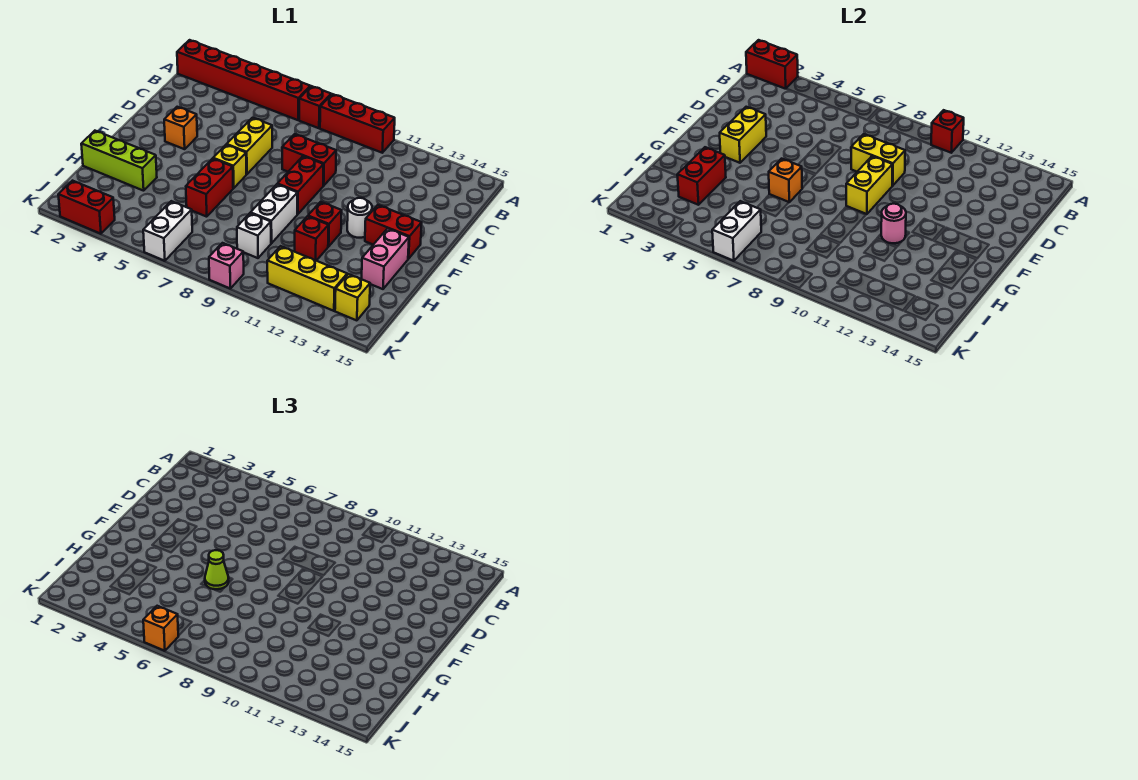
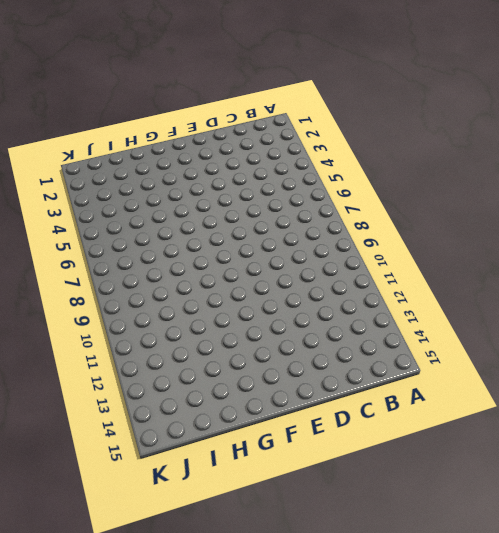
none -> red brick A1:A6 level 1
none -> red brick A7 level 1
none -> red brick A8:A10 level 1
none -> yellow brick D6:E6 level 1

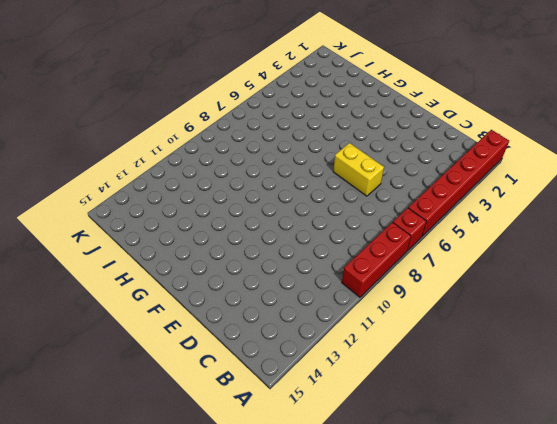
none -> red brick D8:D9 level 1
none -> orange brick E3 level 1
none -> red brick E9:F9 level 1
none -> yellow brick F6 level 1

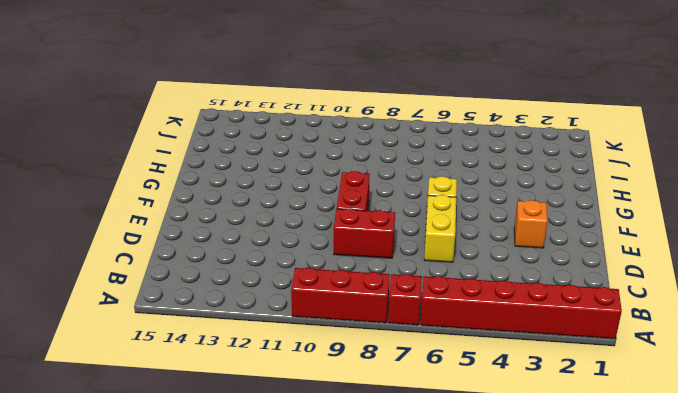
none -> white round brick F12 level 1
none -> red brick F13:F14 level 1
none -> red brick G6:H6 level 1
none -> white brick G9:H9 level 1

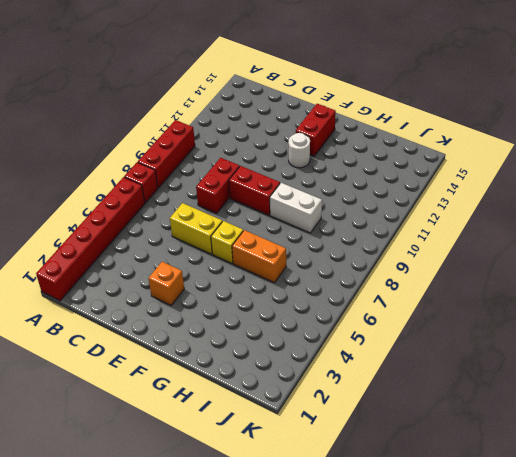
orange brick G6:H6 level 1 -> red brick G6:H6 level 1
none -> red brick G11 level 1
none -> pink brick G14:H14 level 1
none -> lime brick H1:H3 level 1
none -> red brick H11 level 1

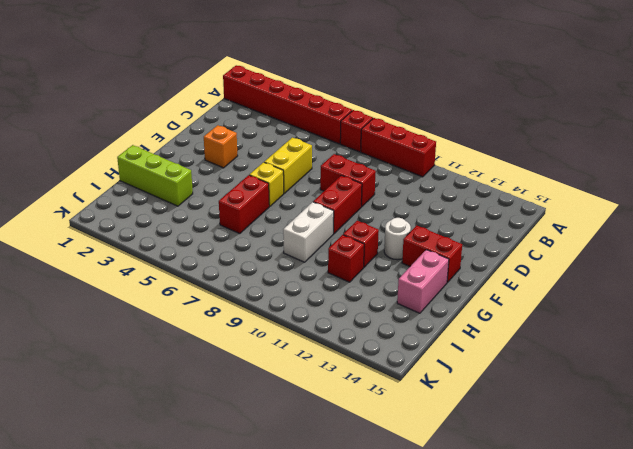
none -> white brick I9 level 1
none -> white brick J6:K6 level 1
none -> yellow brick J11:J13 level 1
none -> yellow brick J14 level 1

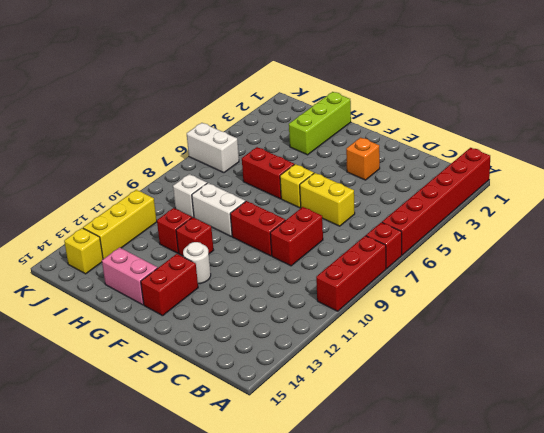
none -> red brick K2:K3 level 1
none -> pink brick K9 level 1
none -> red brick A1:A2 level 2
none -> red brick A10 level 2

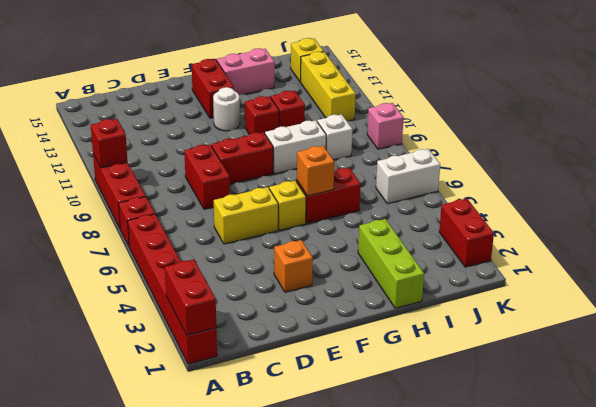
none -> yellow brick D8:D9 level 2
none -> yellow brick E3:F3 level 2
none -> yellow brick E9:F9 level 2
none -> pink round brick G11 level 2

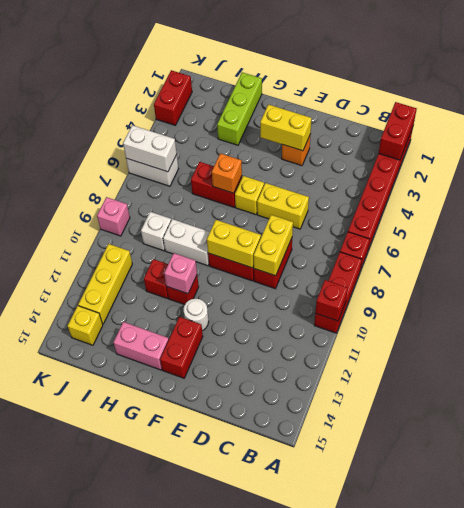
pink brick G11 level 2 -> pink round brick G11 level 2
none -> red brick H3:I3 level 2
none -> lime cone G6 level 3
none -> orange brick K6 level 3

